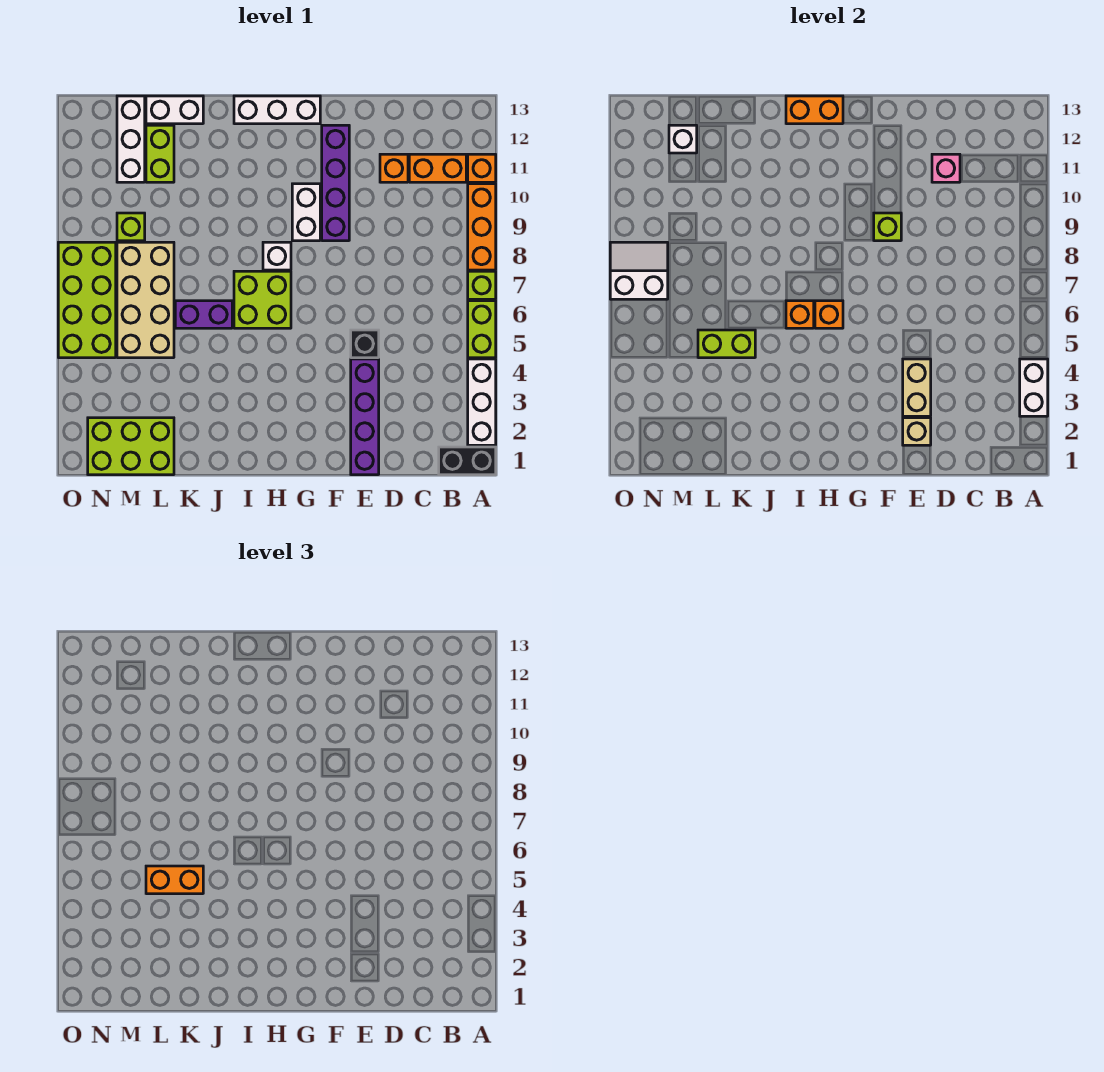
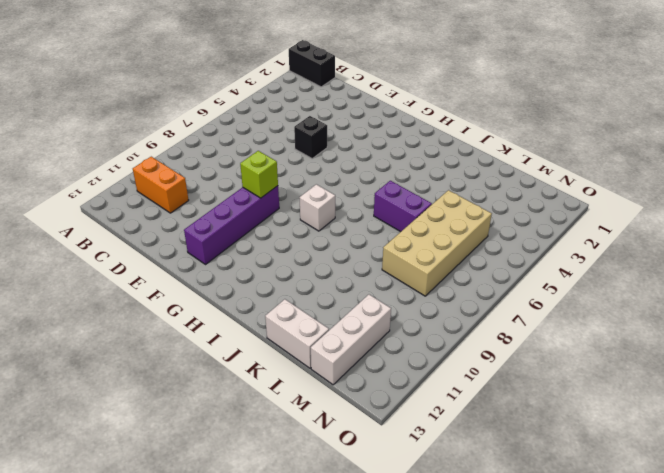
none -> white brick A2:A4 level 1
none -> lime brick A5:A6 level 1
none -> lime brick A7 level 1
none -> orange brick A8:A10 level 1

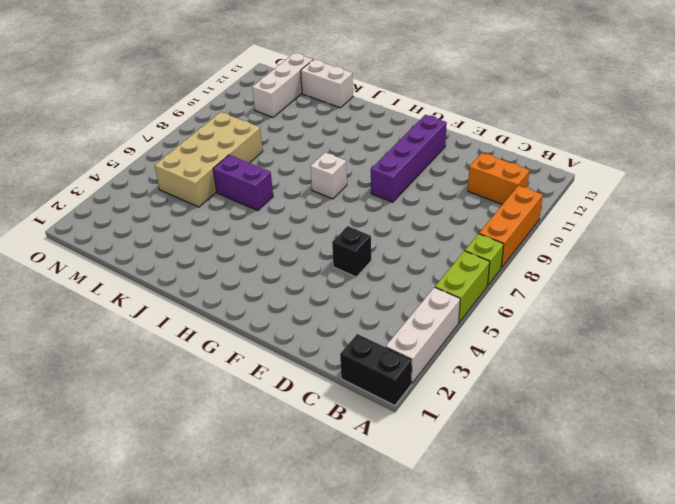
none -> orange brick A11 level 1
none -> orange brick D11 level 1
none -> purple brick E1:E4 level 1
none -> white brick G9:G10 level 1

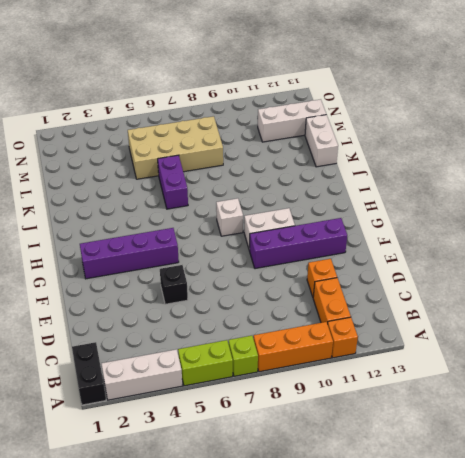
purple brick G2:G5 level 1 -> purple brick E1:E4 level 1
none -> white brick G13:I13 level 1
none -> lime brick H6:I7 level 1
none -> lime brick L1:N2 level 1
none -> lime brick L11:L12 level 1

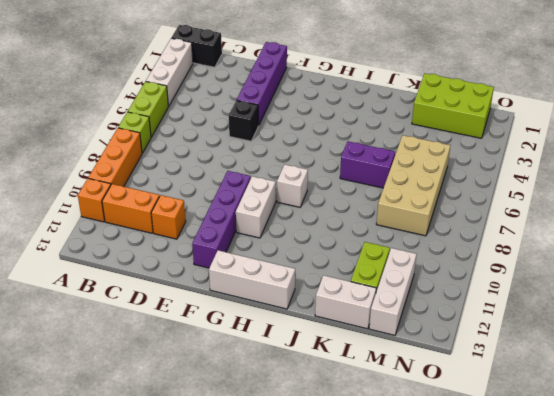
none -> lime brick H6:I7 level 1
none -> lime brick M9 level 1
none -> lime brick N5:O8 level 1
none -> white brick A3:A4 level 2

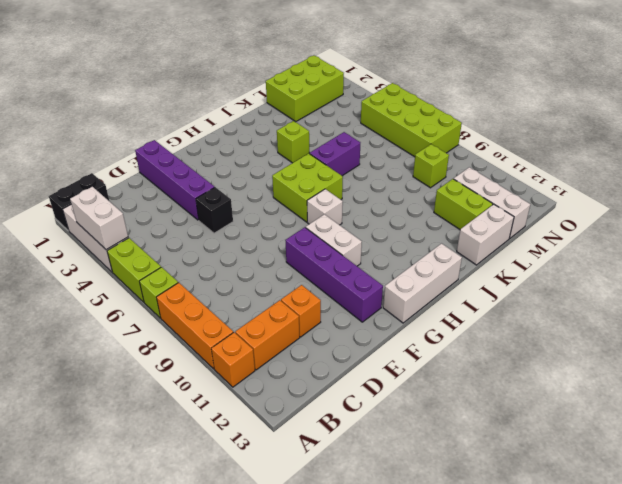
lime brick J4 level 1 -> lime brick F9 level 2
none -> tan brick L5:M8 level 1
none -> pink brick D11 level 2
none -> tan brick E2 level 2
none -> tan brick E3:E4 level 2

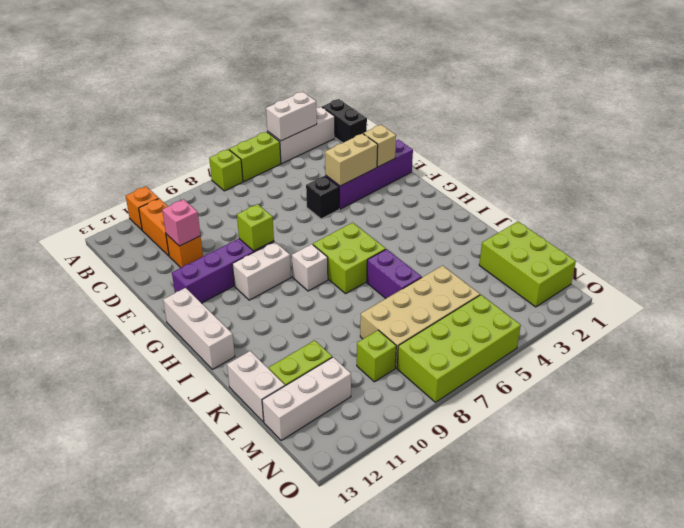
none -> orange brick A8:A10 level 1
none -> orange brick H6 level 2
none -> orange brick H13:I13 level 2
none -> orange brick I6 level 2

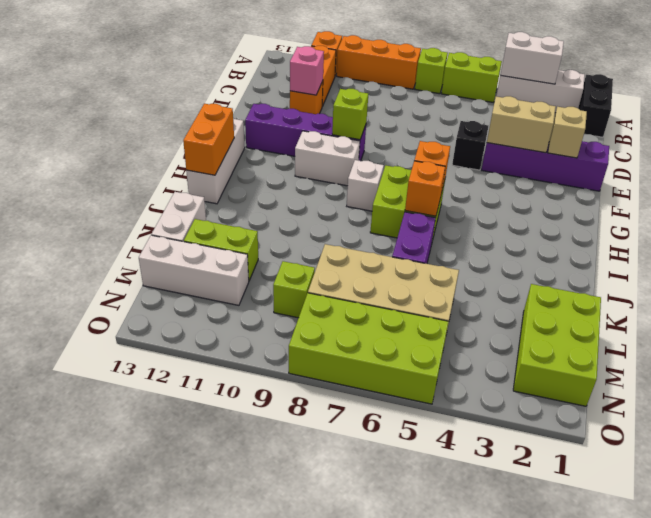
none -> lime brick K5:L5 level 2
none -> white brick M12 level 2
none -> white slope N7:O8 level 2 top 7
none -> orange brick K5:L5 level 3

